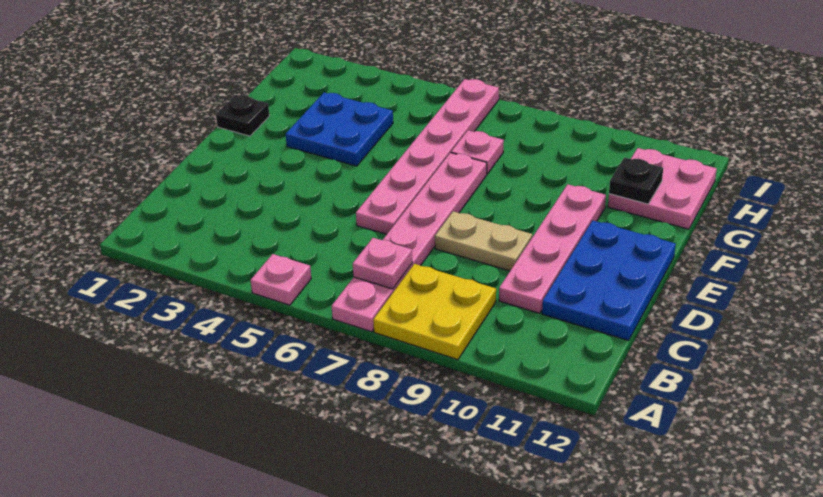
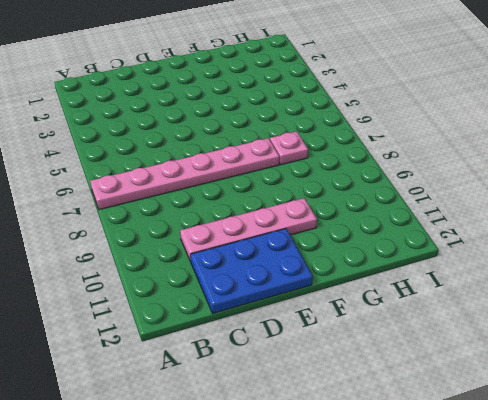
none -> pink plate A5 level 1
none -> yellow plate A8:B9 level 1
none -> pink plate D6:I6 level 1

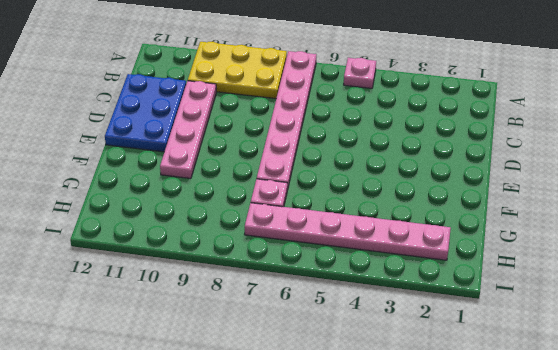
yellow plate A8:B10 level 1 -> yellow plate A8:B9 level 1
pink plate H2:H7 level 1 -> pink plate D6:I6 level 1
none -> tan plate D8:D9 level 1
none -> black plate F1 level 1
none -> blue plate F3:G4 level 1

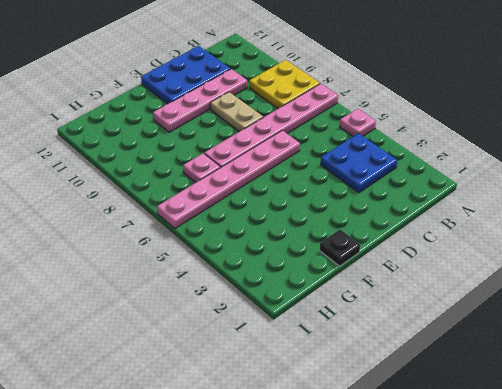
blue plate B3:C4 level 1 -> blue plate F3:G4 level 1
none -> pink plate G11:H12 level 1
none -> pink plate B7 level 2
none -> black plate G11 level 2

